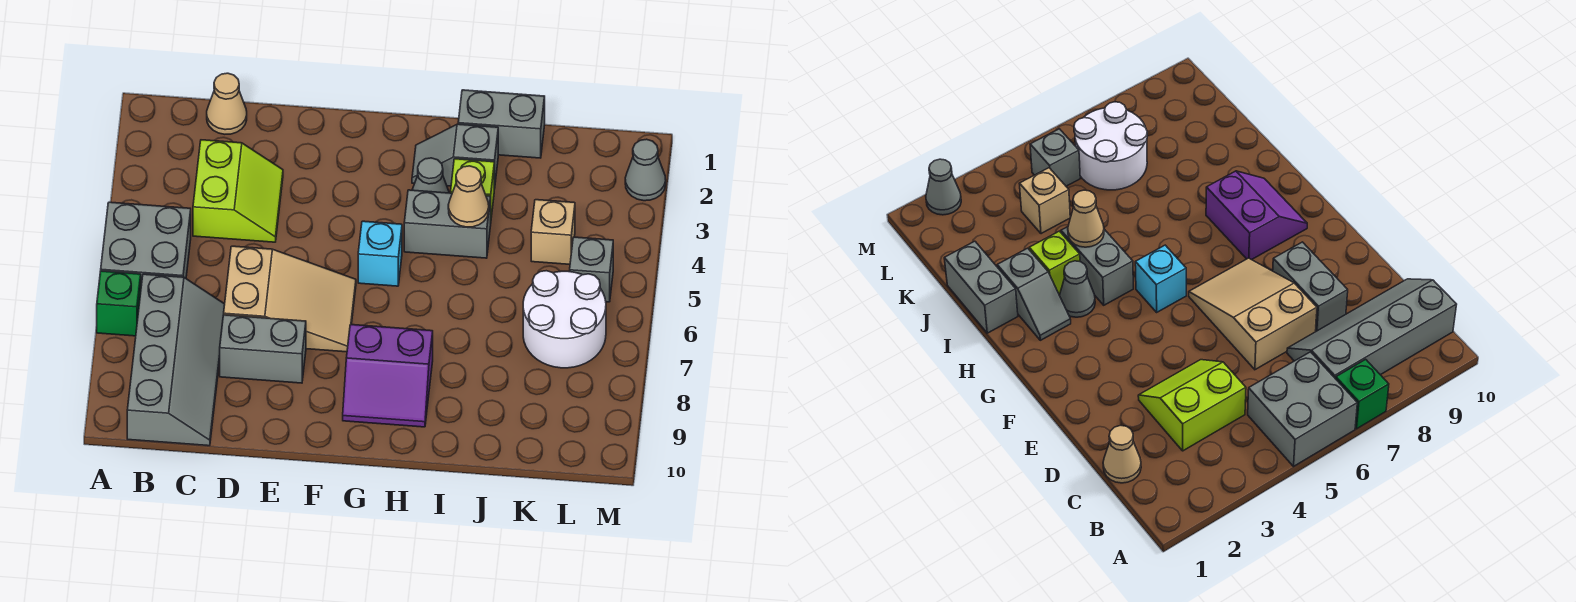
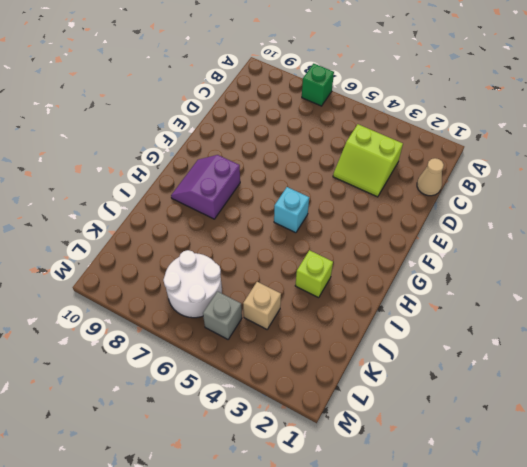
none -> grey brick A5:B6 level 1
none -> grey slope B7:C10 level 1 top B
none -> tan slope D6:F7 level 1 top D

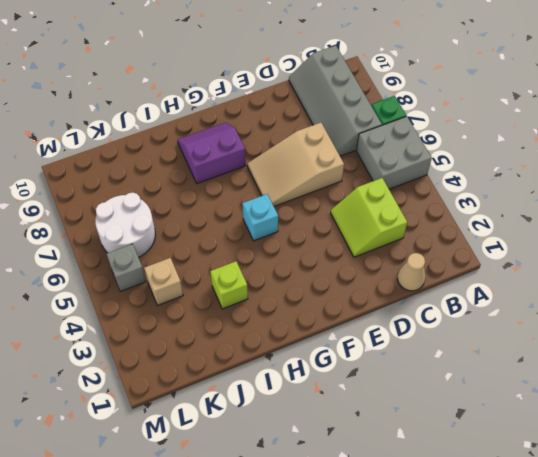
none -> grey brick D8:E8 level 1
none -> grey slope H2:I2 level 1 top I
none -> grey cone H3 level 1

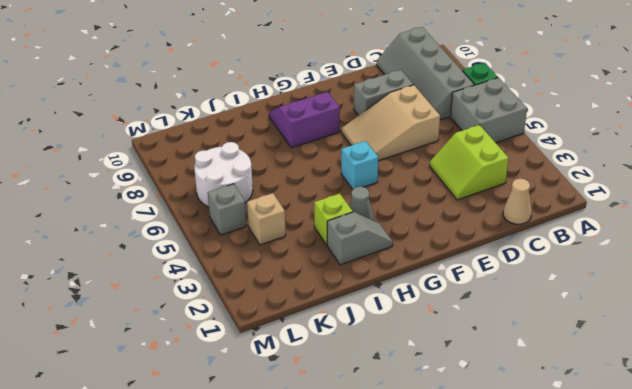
none -> grey brick H4:I4 level 1
none -> grey brick I1:J1 level 1
none -> grey cone M2 level 1

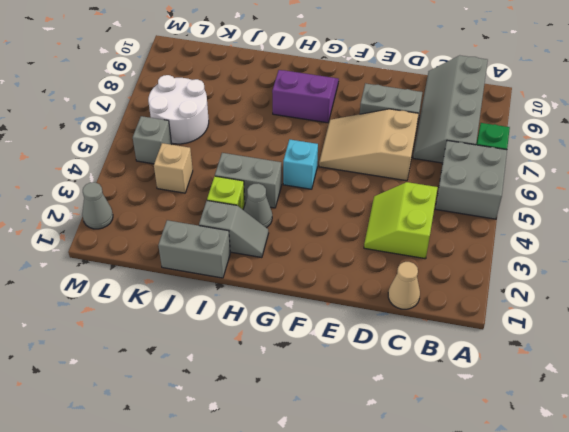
none -> tan cone I4 level 2

